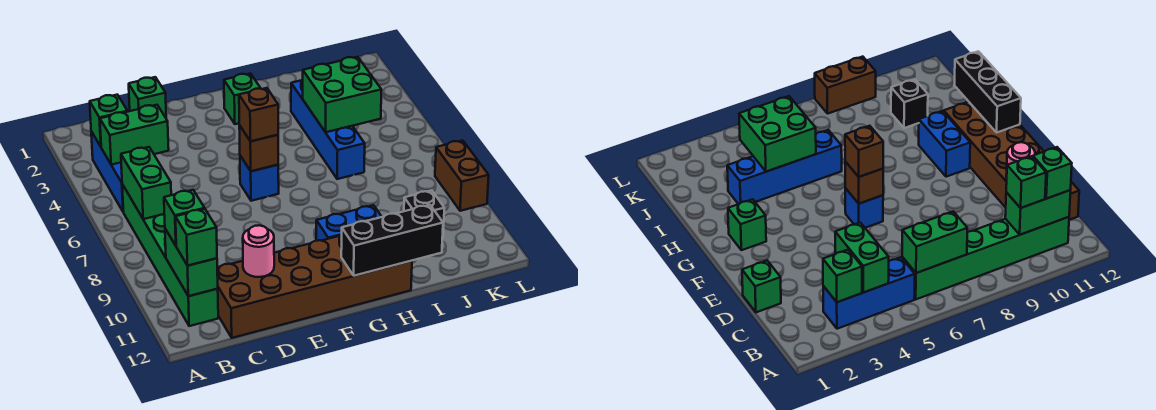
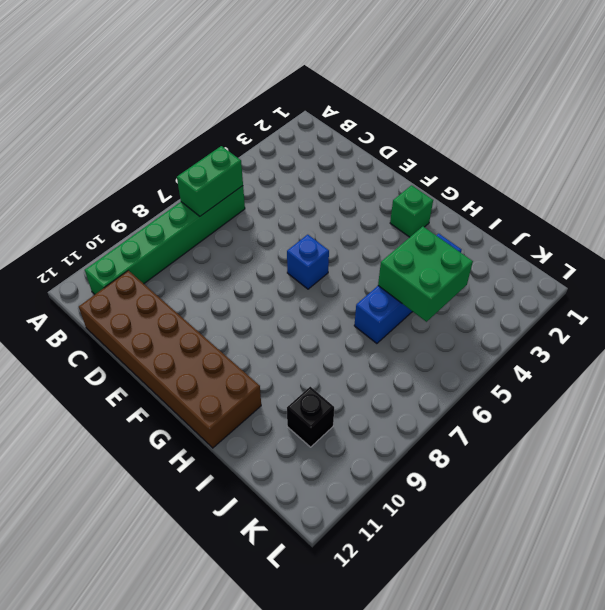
none -> blue brick B3:B5 level 1
none -> green brick D1 level 1
none -> blue brick G10:H10 level 1

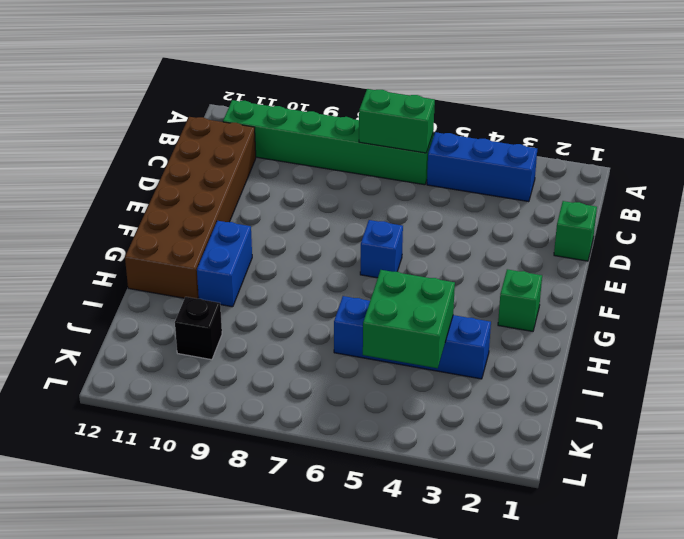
none -> brown brick L8:L9 level 1
none -> green brick B3 level 2
none -> green brick B4:C4 level 2

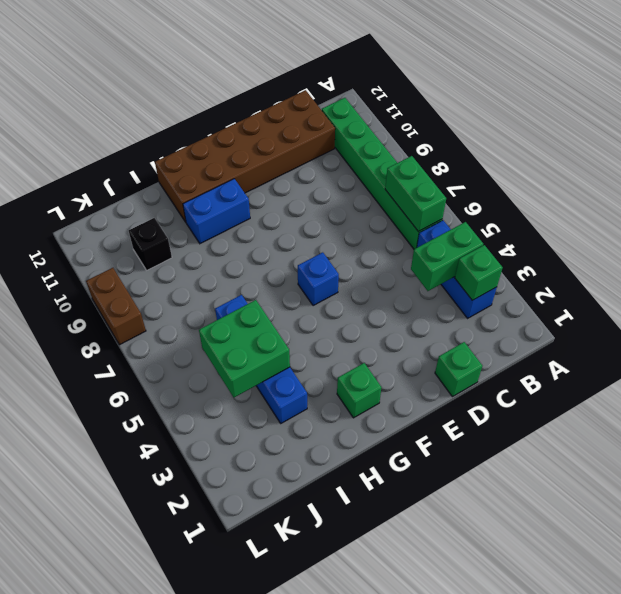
none -> green brick B10:B11 level 2
none -> pink round brick D11 level 2
none -> brown brick F6 level 2

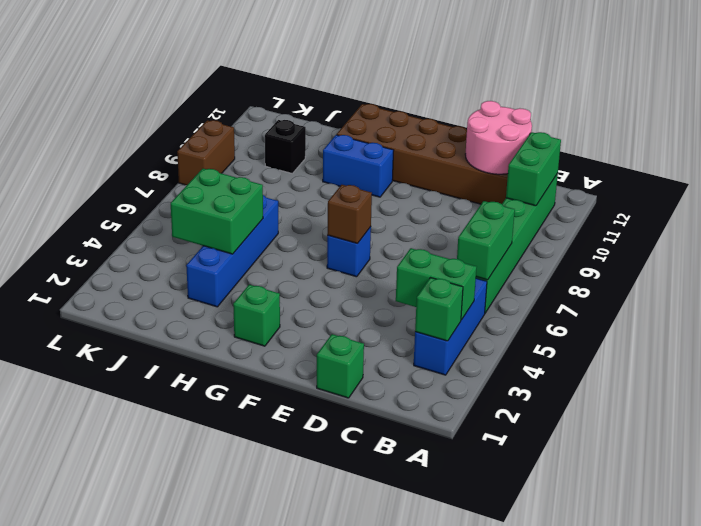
pink round brick C11:D12 level 2 -> pink round brick D11 level 2
none -> black brick G12:I12 level 2
none -> green brick B10 level 3
none -> green brick B11 level 3

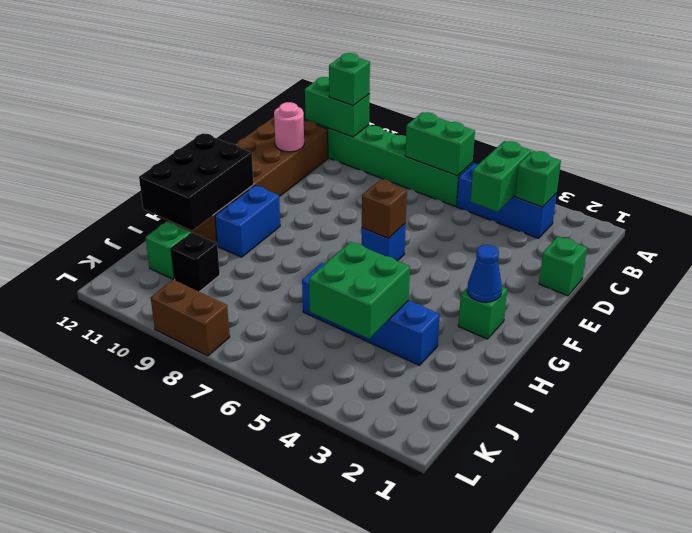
blue cone G2 level 2 -> none
black brick G11:I12 level 2 -> black brick G12:I12 level 2
green brick J11 level 1 -> green brick B11 level 3
none -> brown brick F6 level 3

